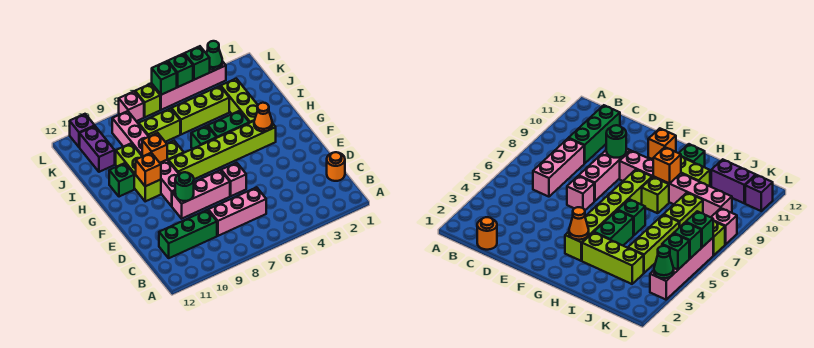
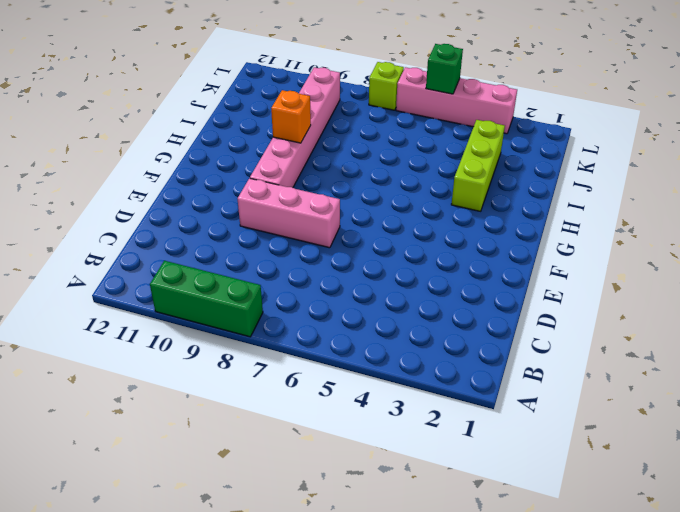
green brick A8:A10 level 1 -> green brick C9:C11 level 1
none -> orange round brick C1 level 1
none -> pink brick C6:C8 level 1
none -> pink brick E6 level 1

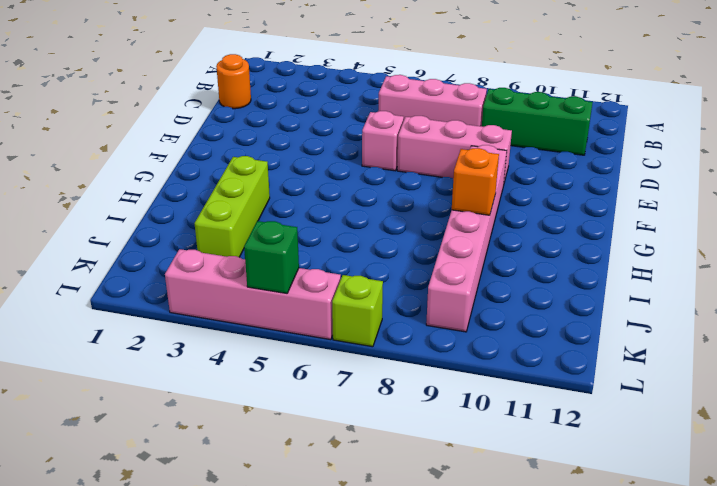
none -> lime brick G3:G8 level 1
none -> lime brick G10:I10 level 1
none -> green brick H4:H5 level 1

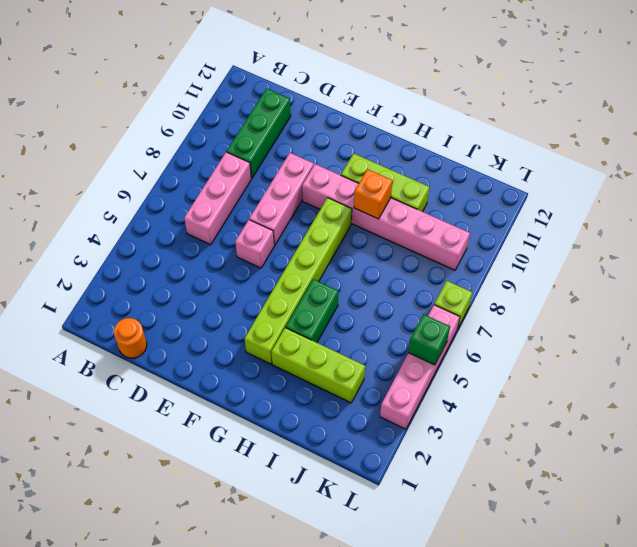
none -> green brick H6 level 1
none -> lime brick H8 level 1
none -> green brick H11 level 1

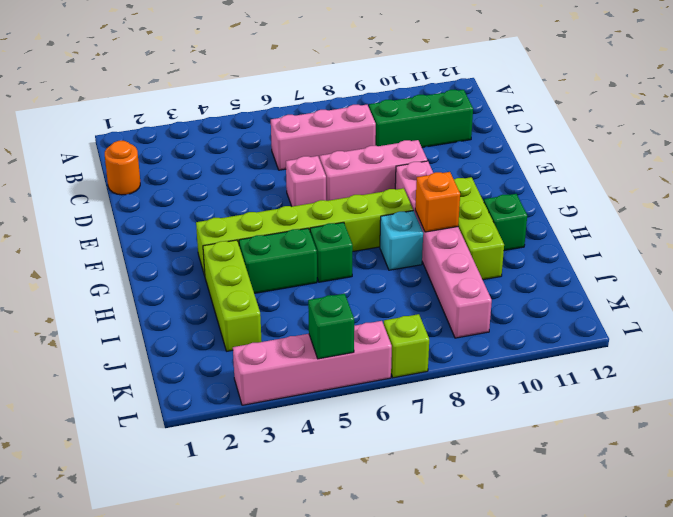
cyan brick H8 level 1 -> lime brick H8 level 1
none -> lime brick J4:J6 level 1
none -> lime brick J7:J8 level 1
none -> purple brick J11:K11 level 1

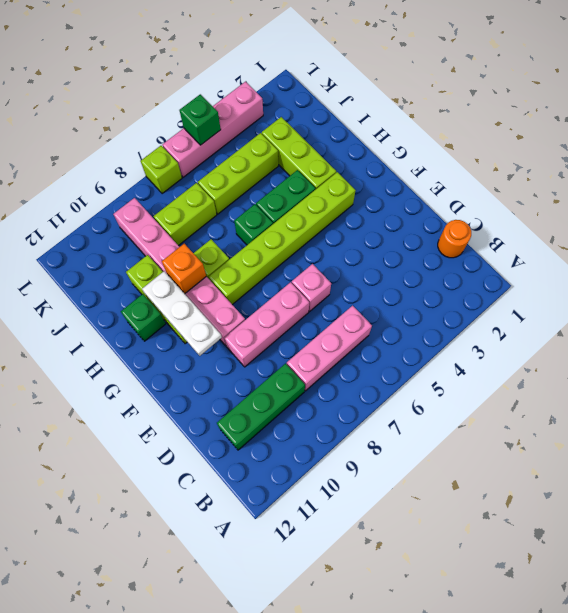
white plate F10:H10 level 2 -> orange brick G10 level 2
none -> purple brick J11:K11 level 1
none -> pink brick L8 level 1
none -> purple brick L11 level 1

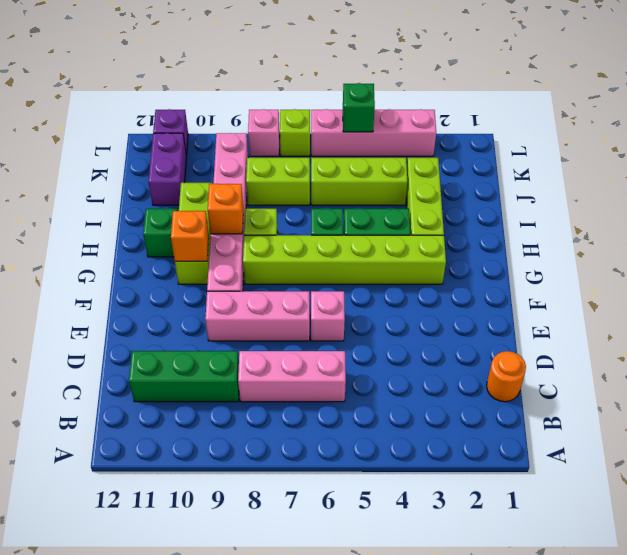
none -> green round brick E9 level 2
none -> orange cone G3 level 2
none -> green cone L3 level 2

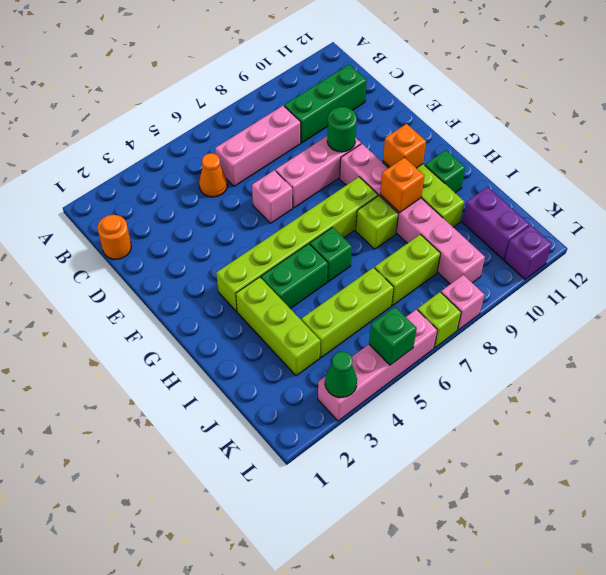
orange cone C5 level 1 -> orange cone G3 level 2
none -> green brick L4 level 2
none -> green brick L6 level 2

